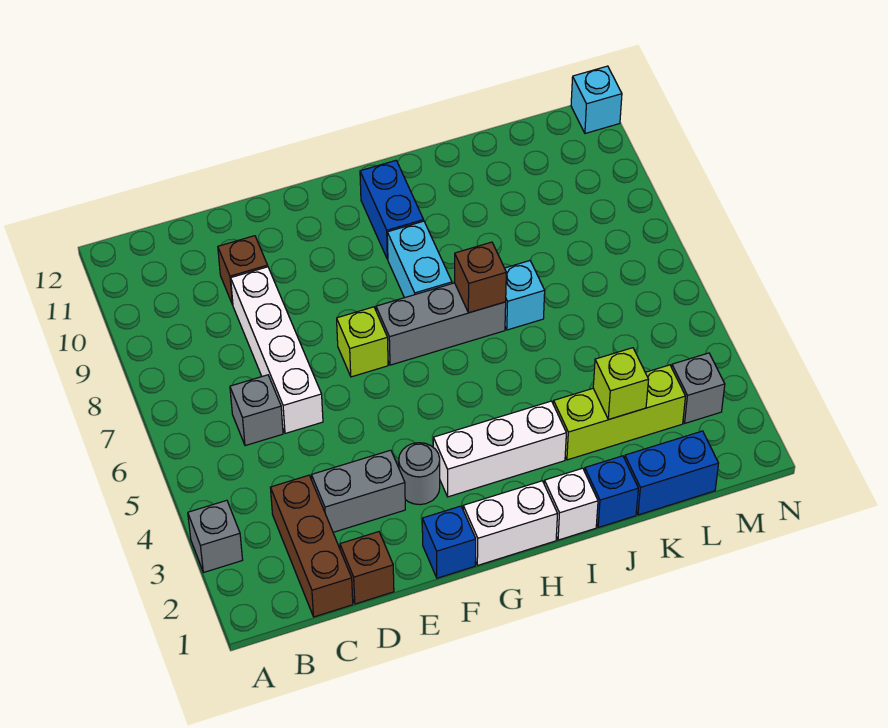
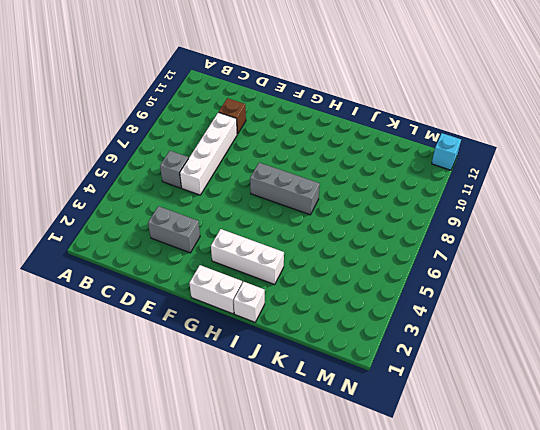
none -> grey brick A3 level 1
none -> brown brick C1:C3 level 1
none -> brown brick D1 level 1

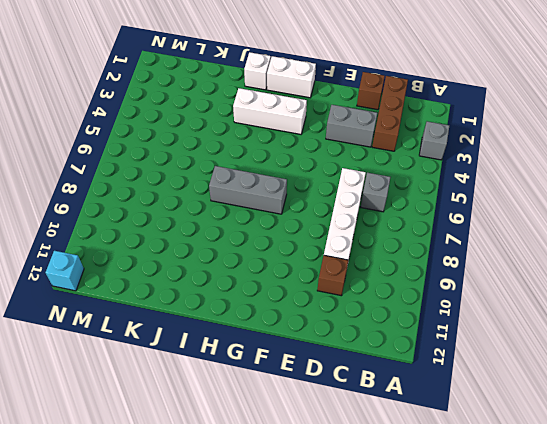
none -> blue brick F1 level 1
none -> grey round brick F3 level 1
none -> lime brick F7 level 1

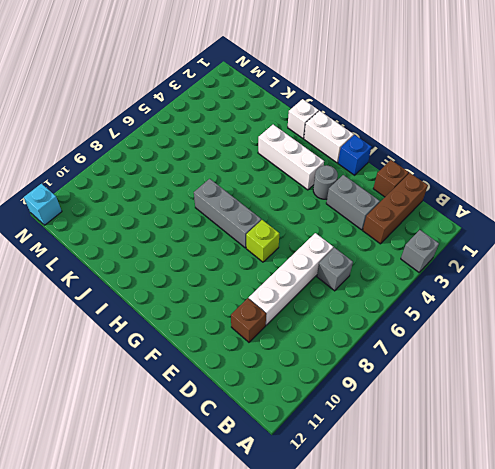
none -> cyan brick H8:H9 level 1
none -> blue brick H10:H11 level 1
none -> blue brick J1 level 1

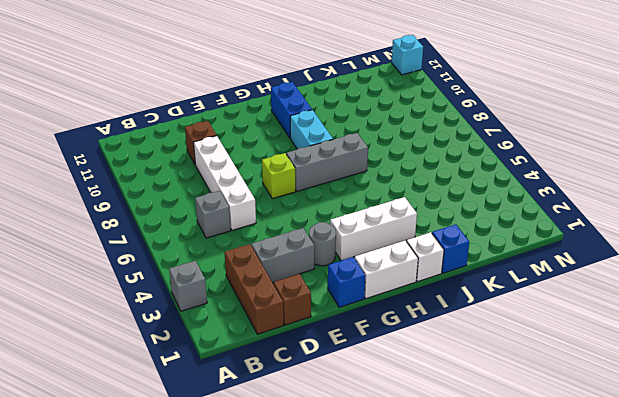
none -> lime brick J3:L3 level 1
none -> cyan brick J7 level 1
none -> blue brick K1:L1 level 1

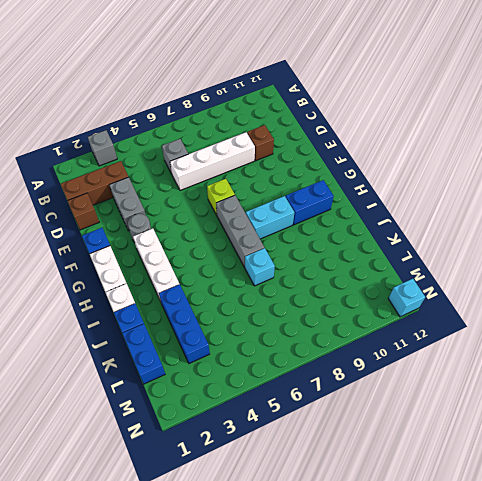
blue brick J3:L3 level 1 -> lime brick J3:L3 level 1
none -> grey brick M3 level 1
none -> brown brick I7 level 2
none -> lime brick K3 level 2

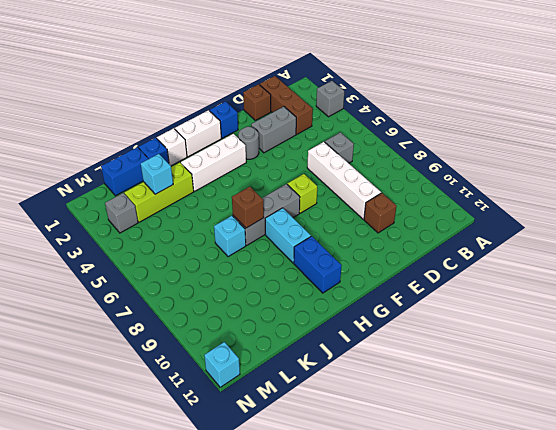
cyan brick K3 level 2 -> lime brick K3 level 2

